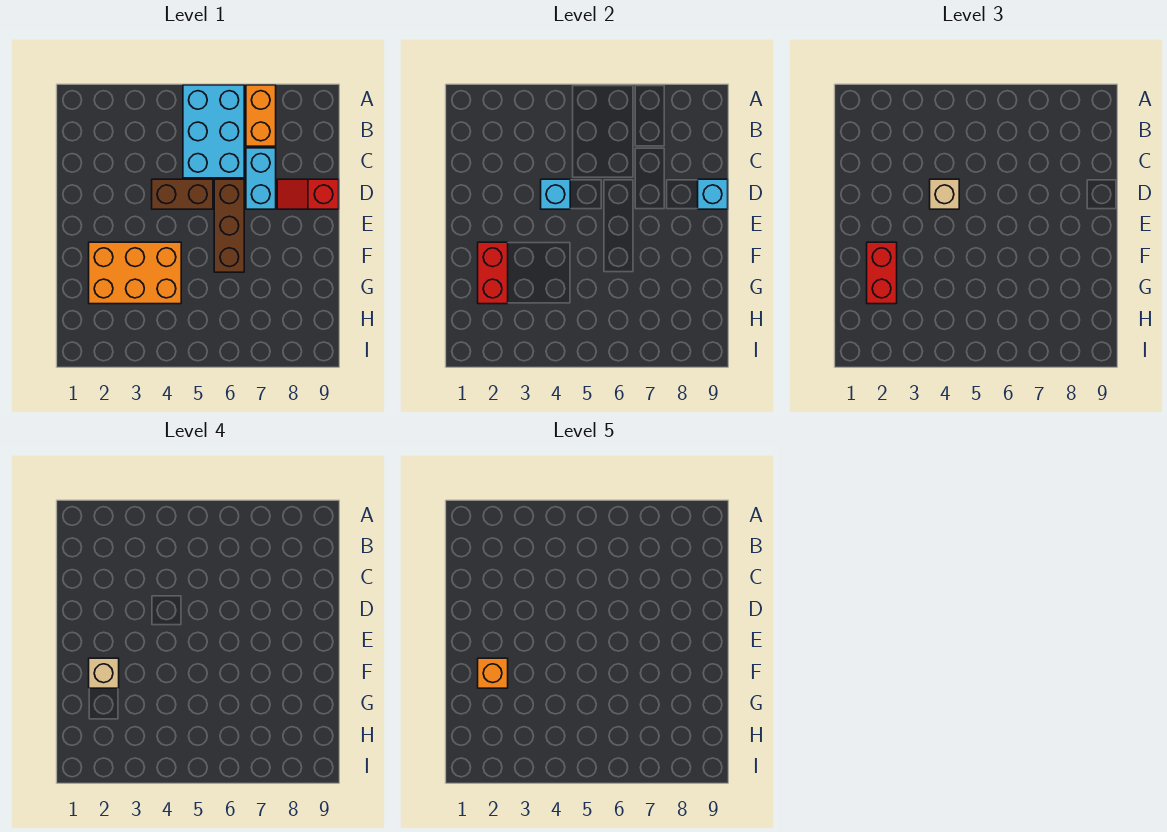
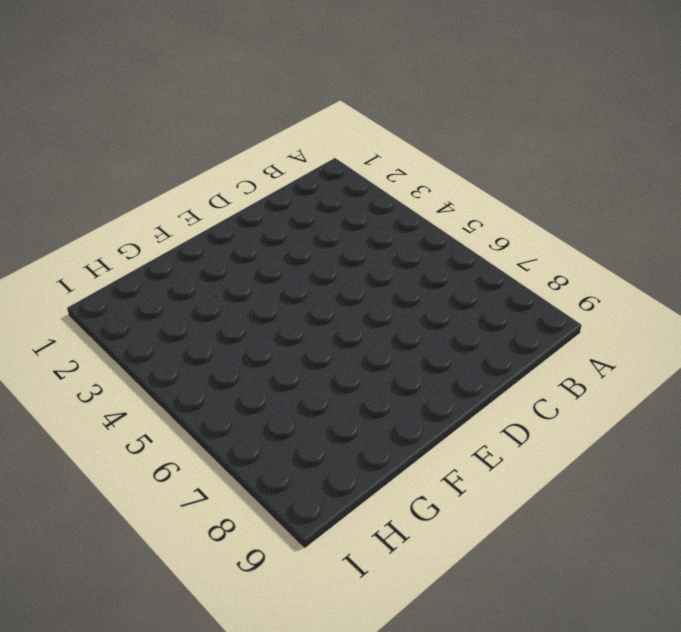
none -> cyan brick A5:C6 level 1
none -> orange brick A7:B7 level 1
none -> cyan brick C7:D7 level 1

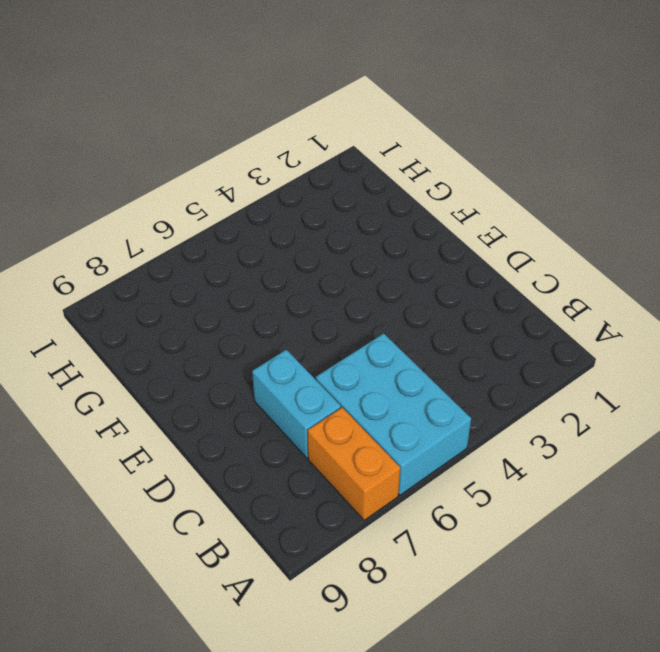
none -> brown brick D4:D5 level 1
none -> brown brick D6:F6 level 1
none -> red slope D8:D9 level 1 top 9

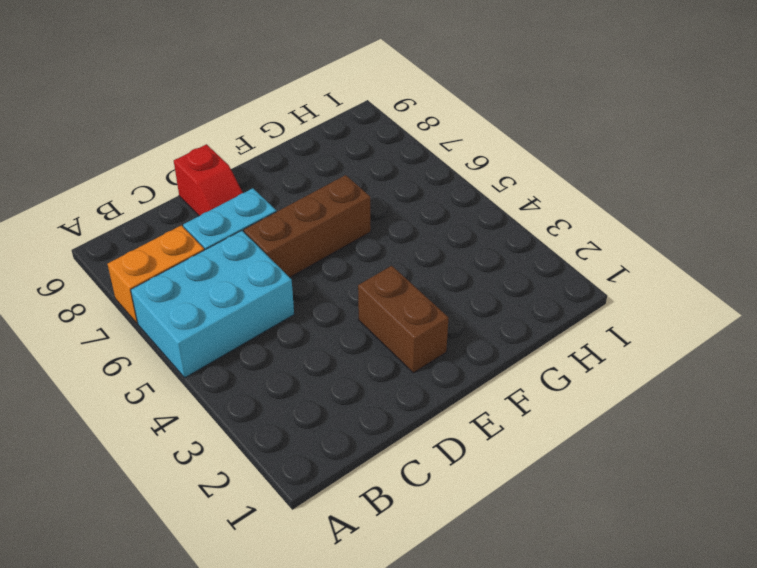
brown brick E2:E3 level 1 -> brown brick D4:D5 level 1
none -> orange brick F2:G4 level 1
none -> cyan brick D4 level 2
none -> cyan brick D9 level 2

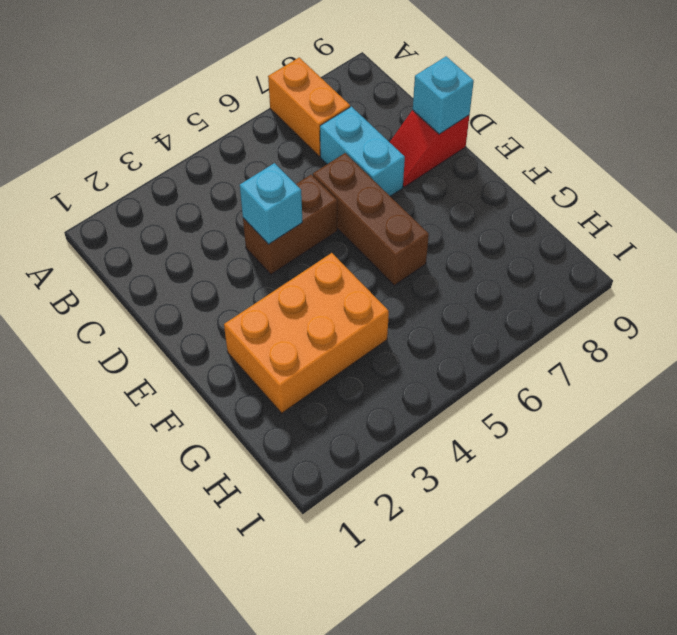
none -> cyan brick A5:C6 level 1
none -> red brick F2:G2 level 2
none -> tan brick D4 level 3

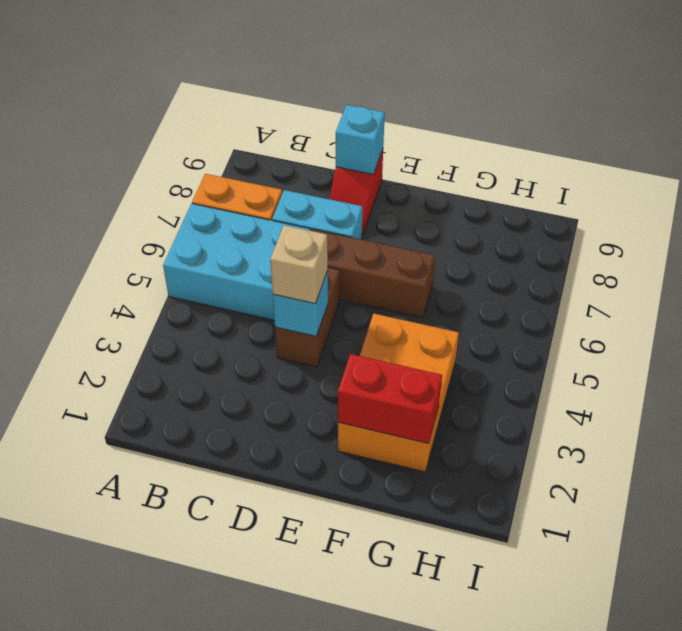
none -> red brick F2:G2 level 3
none -> tan brick F2 level 4
none -> orange brick F2 level 5

